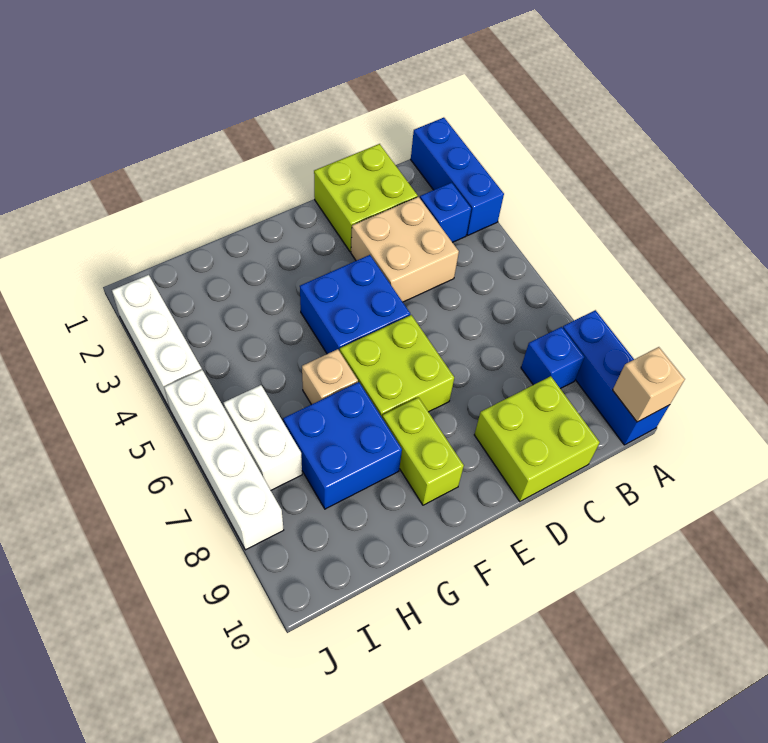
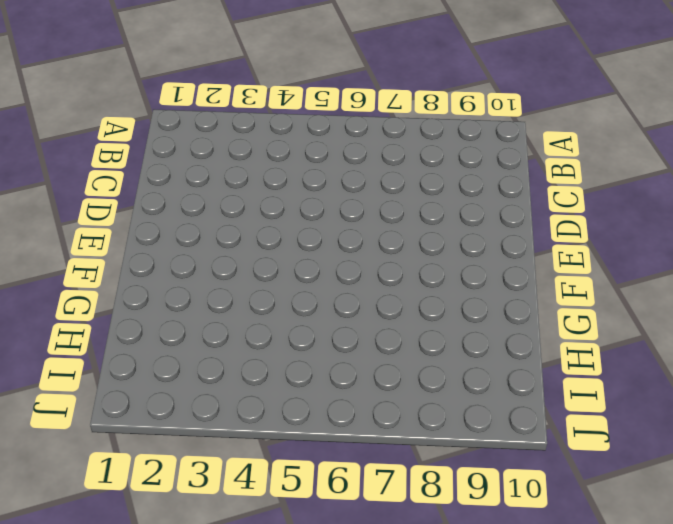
none -> blue brick A1:A3 level 1
none -> blue brick A8:A10 level 1
none -> blue brick B3 level 1

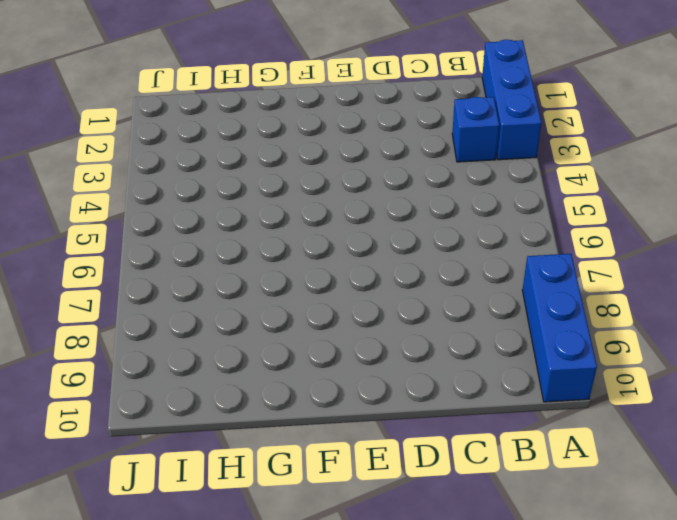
none -> blue brick B8 level 1
none -> lime brick C1:D2 level 1
none -> tan brick C3:D4 level 1

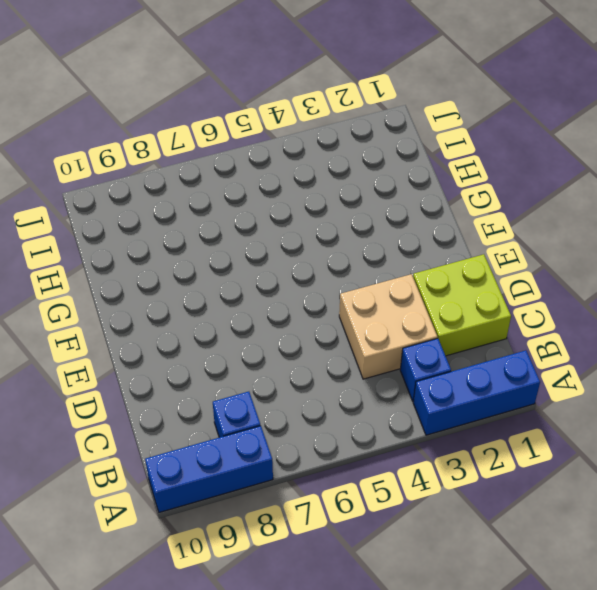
none -> lime brick C9:D10 level 1
none -> blue brick E4:F5 level 1
none -> lime brick E6:F7 level 1

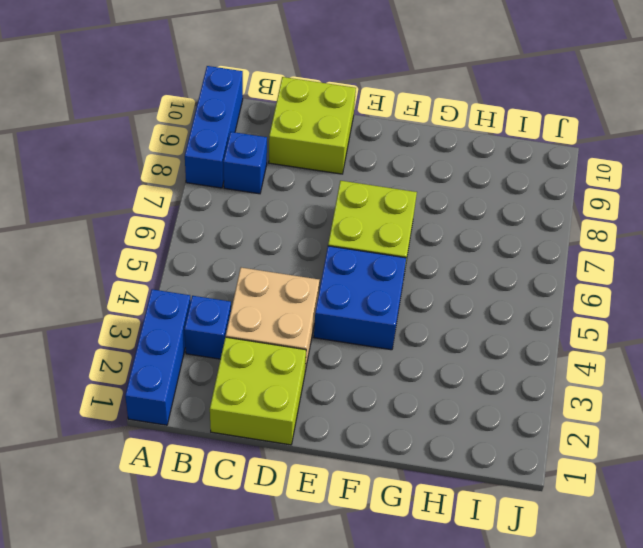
none -> lime brick F8:F9 level 1
none -> tan brick G6 level 1
none -> blue brick G7:H8 level 1

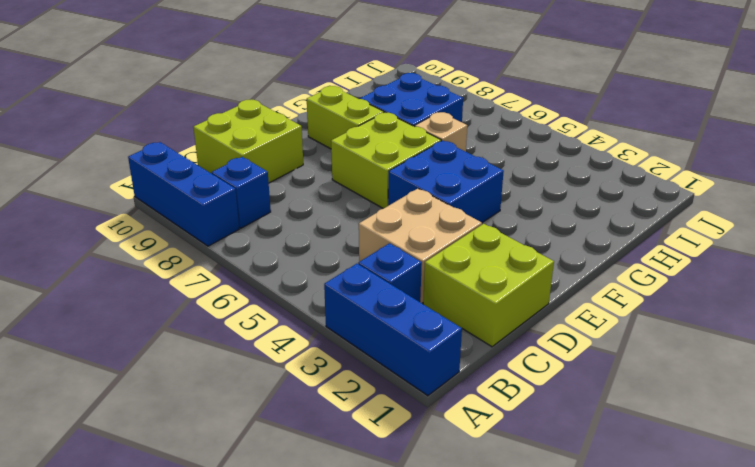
none -> white brick I6:I7 level 1
none -> white brick J2:J4 level 1
none -> white brick J5:J8 level 1

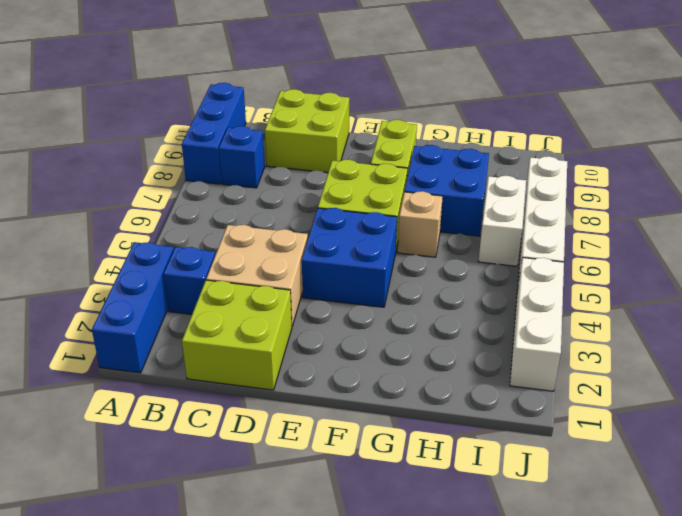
none -> tan brick A10 level 2

